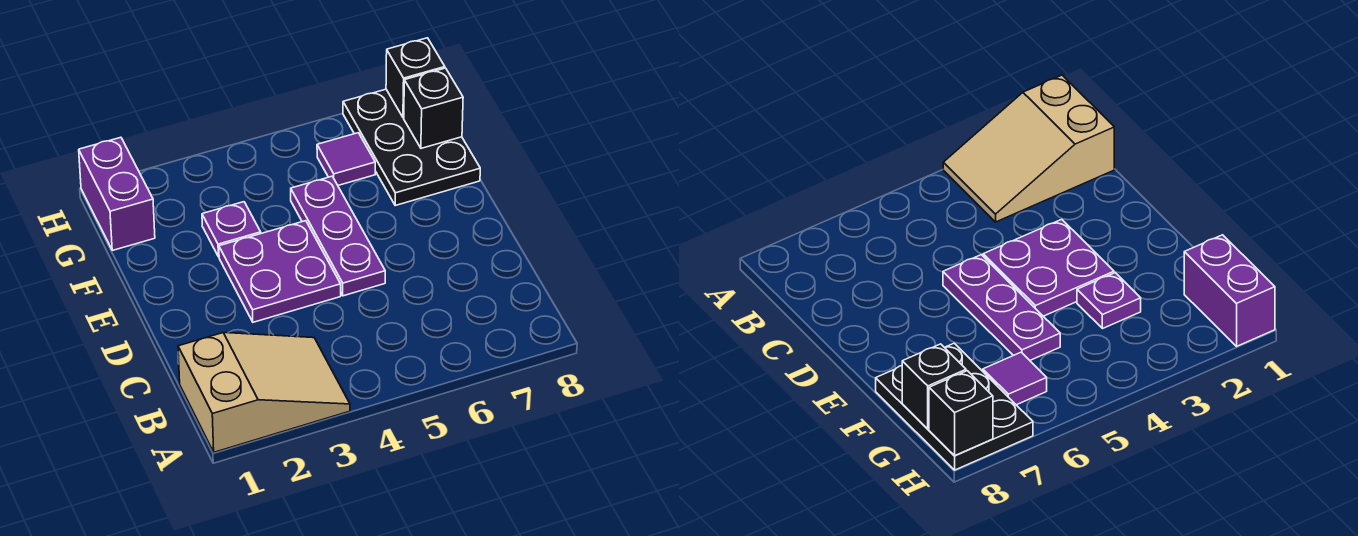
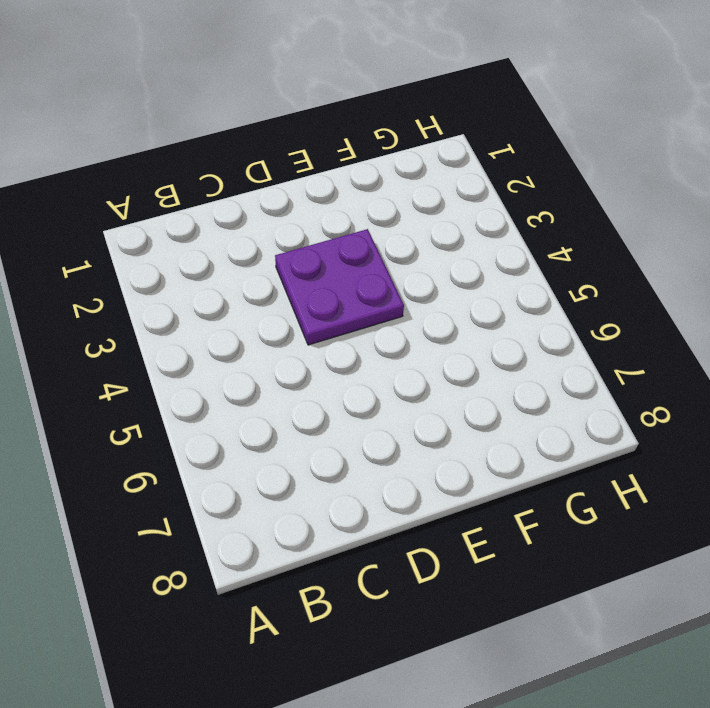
none -> tan slope A1:B3 level 1 top 1
none -> purple plate D5:F5 level 1

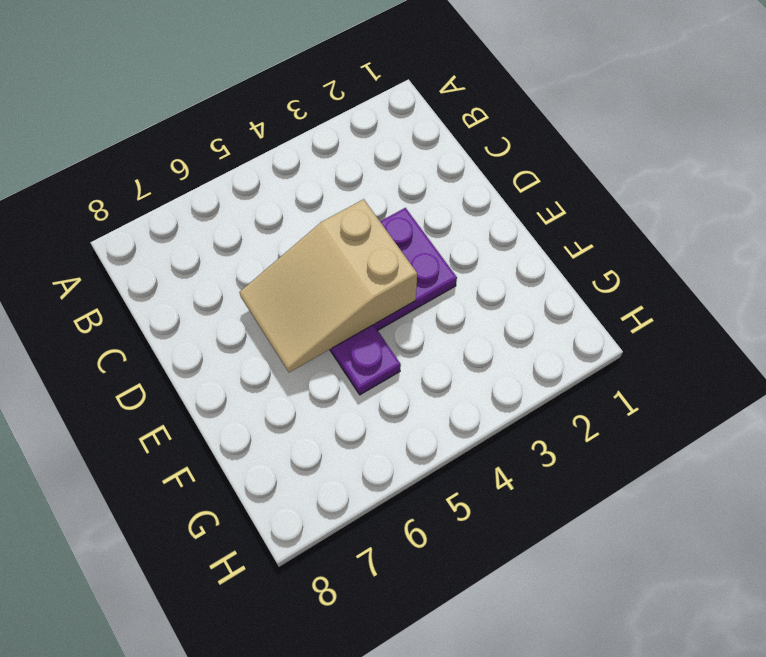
tan slope D4:E6 level 2 top 4 -> tan slope A1:B3 level 1 top 1
none -> purple plate F3 level 1
none -> black plate F7:H8 level 1

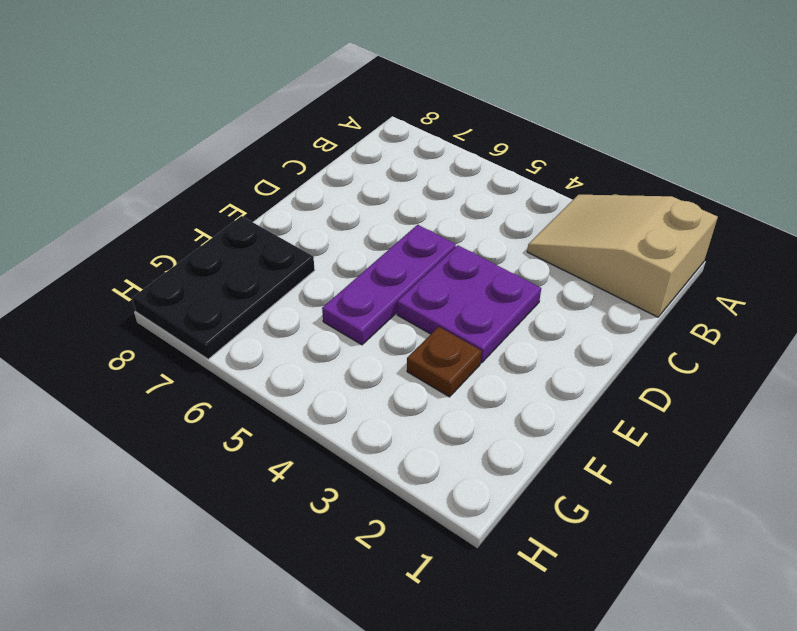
brown plate F3 level 1 -> purple plate F3 level 1
none -> purple brick G1:H1 level 1
none -> purple tile G6 level 1

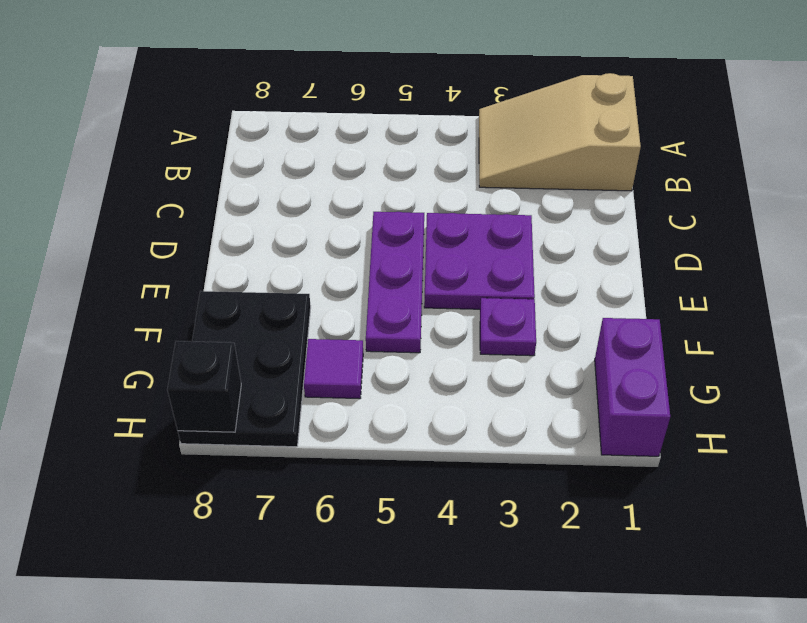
none -> black brick G8 level 2

